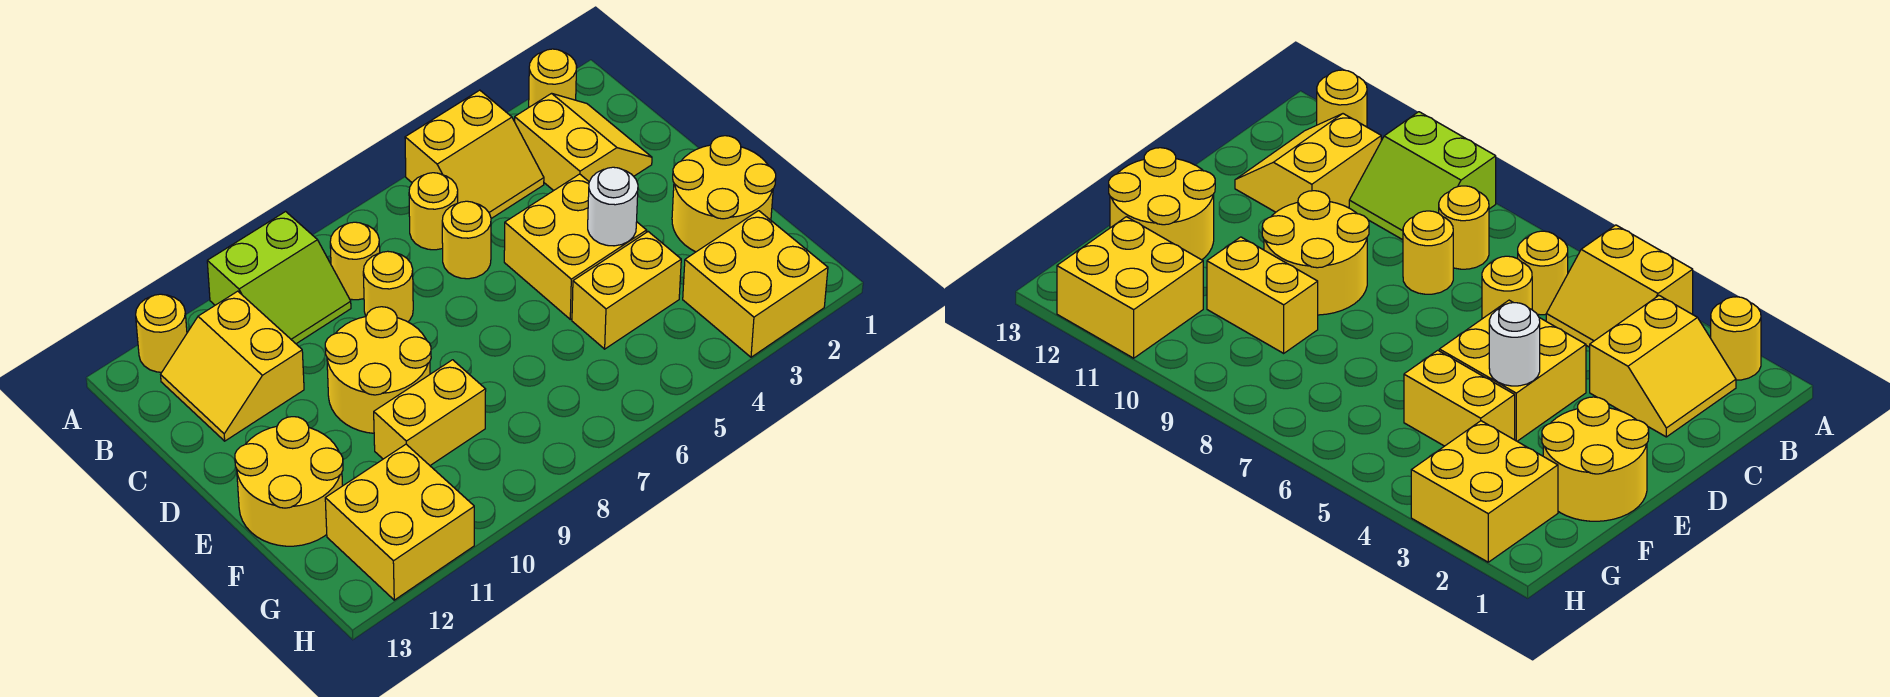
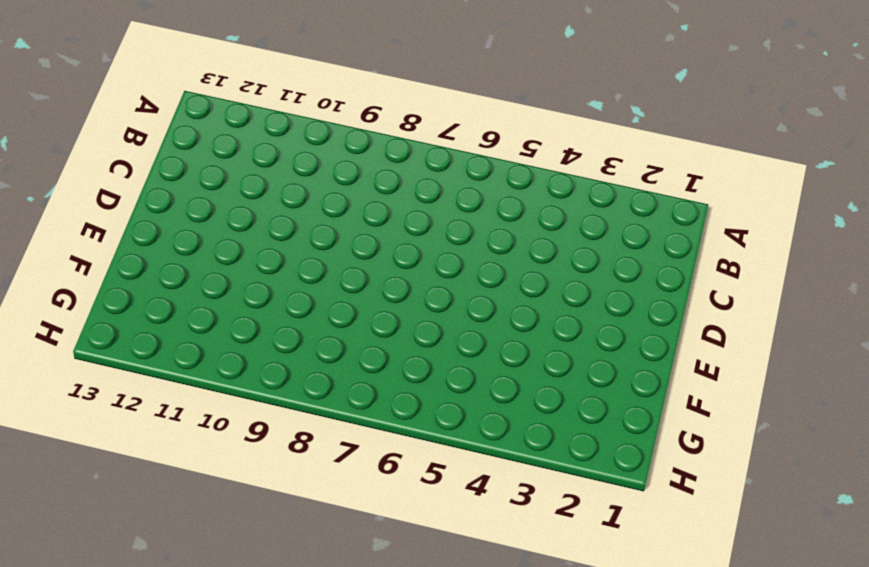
none -> yellow round brick A2 level 1
none -> yellow slope A4:B5 level 1 top A
none -> lime slope A9:B10 level 1 top A

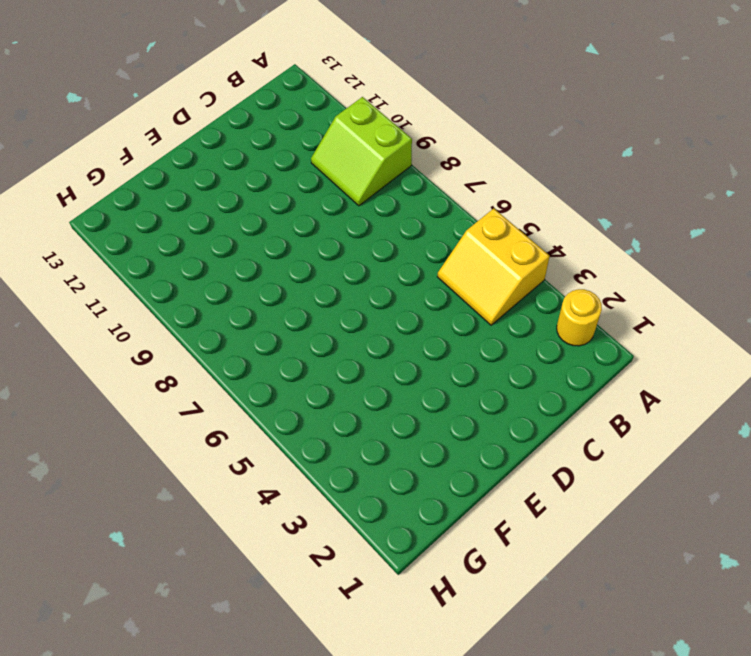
none -> yellow round brick A12 level 1
none -> yellow slope B2:C3 level 1 top 3
none -> yellow round brick B6 level 1

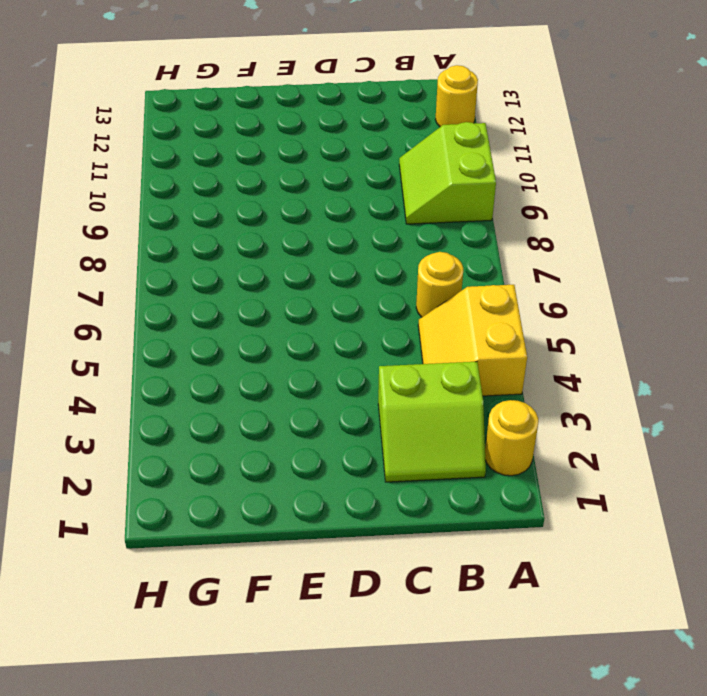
lime slope B2:C3 level 1 top 3 -> yellow slope B2:C3 level 1 top 3
none -> yellow round brick B8 level 1
none -> yellow slope B11:C12 level 1 top 11
none -> yellow round brick C6 level 1

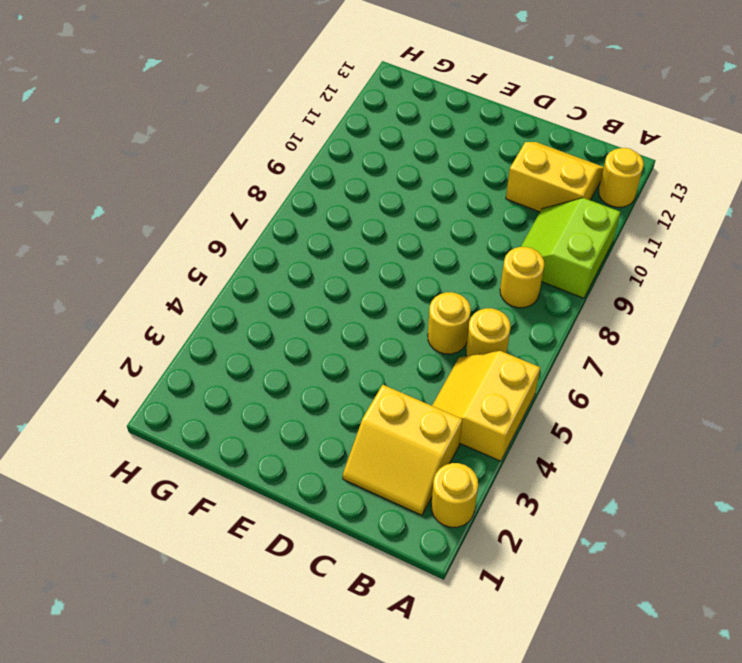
none -> yellow round brick C8 level 1
none -> yellow brick D4:E5 level 1
none -> yellow round brick D9:E10 level 1

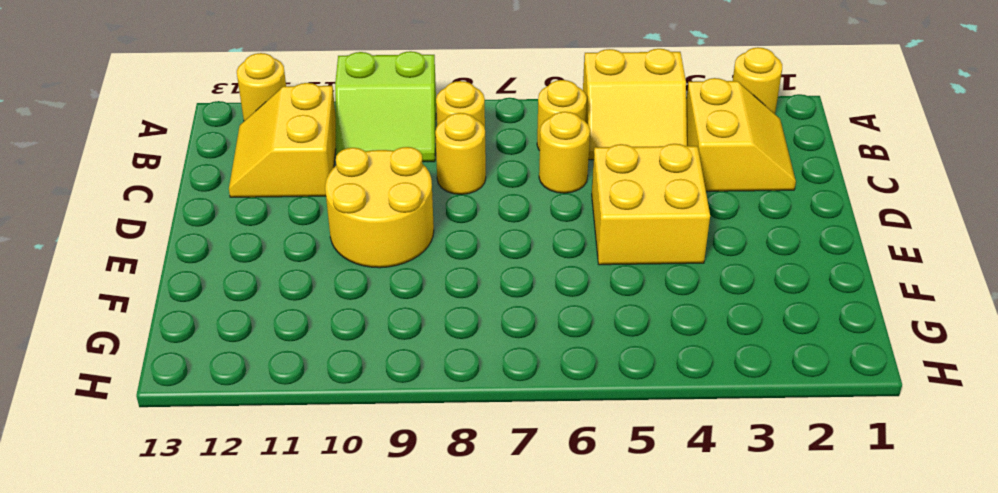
none -> yellow round brick E1:F2 level 1
none -> yellow round brick E12:F13 level 1
none -> yellow brick F4:F5 level 1

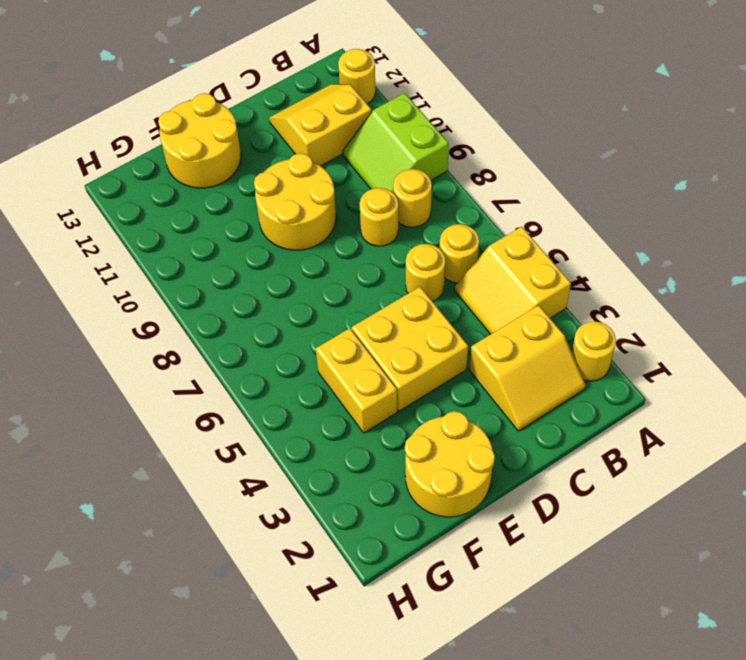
none -> yellow brick F9:F10 level 1
none -> yellow brick G2:H3 level 1
none -> yellow brick G11:H12 level 1

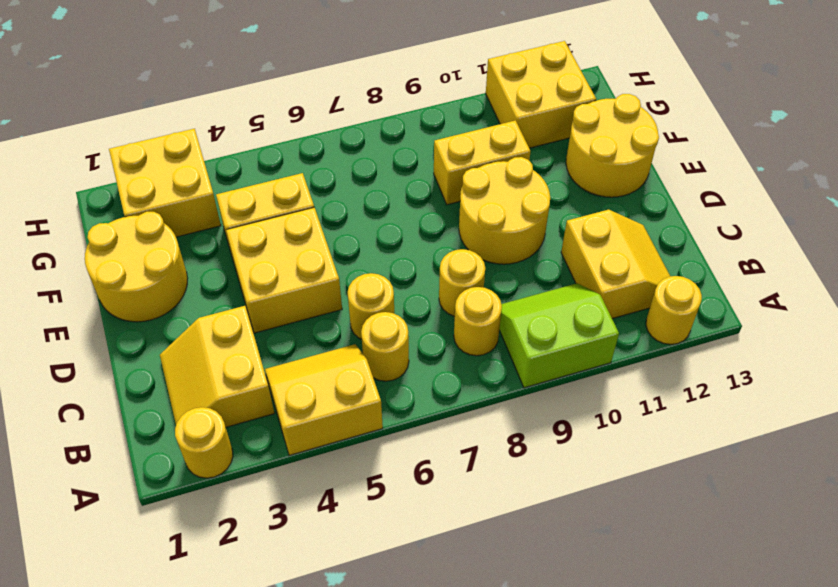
none -> white round brick E4 level 2

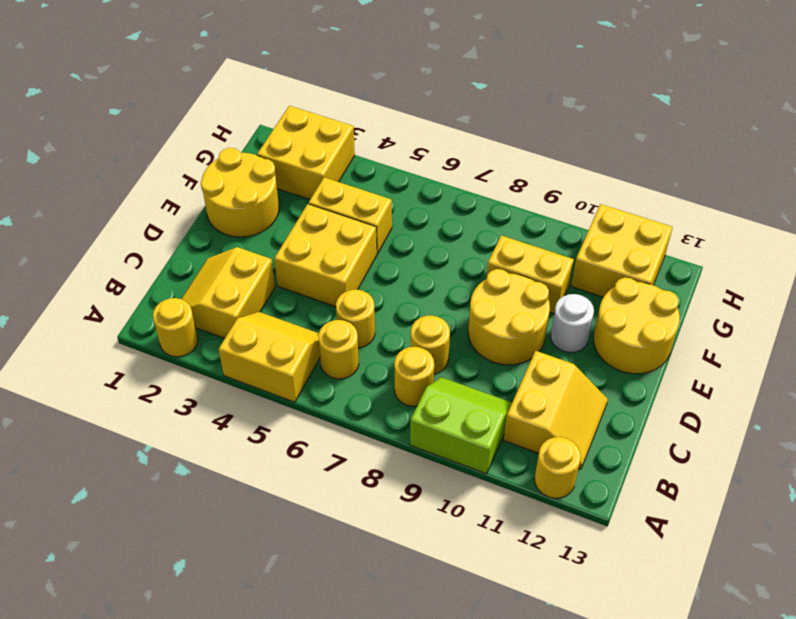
white round brick E11 level 1 -> white round brick E4 level 2

